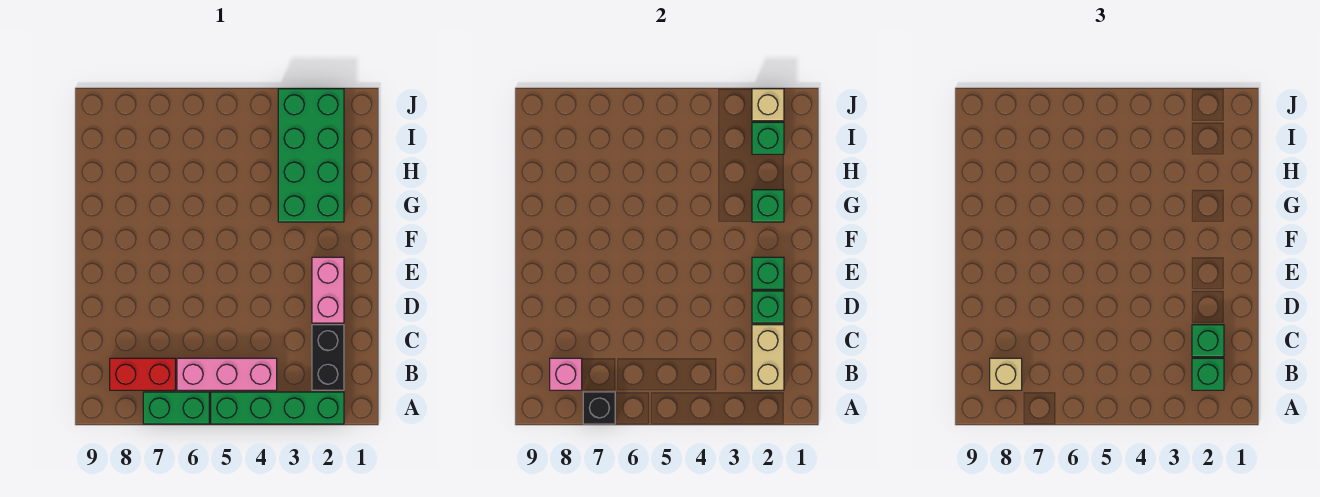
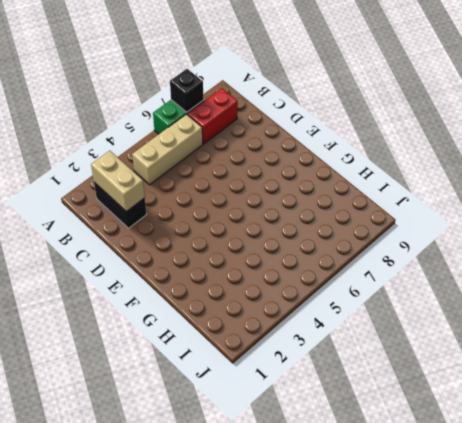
tan brick B4:B6 level 1 -> pink brick B4:B6 level 1
none -> green brick A2:A5 level 1
none -> pink brick D2:E2 level 1
none -> green brick G2:J3 level 1

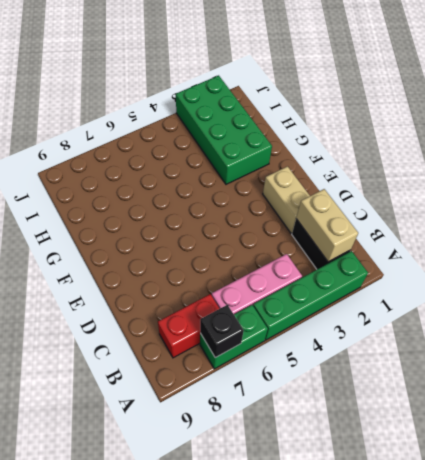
tan brick D2:E2 level 1 -> pink brick D2:E2 level 1
none -> pink brick B8 level 2
none -> green brick D2 level 2
none -> green brick E2 level 2

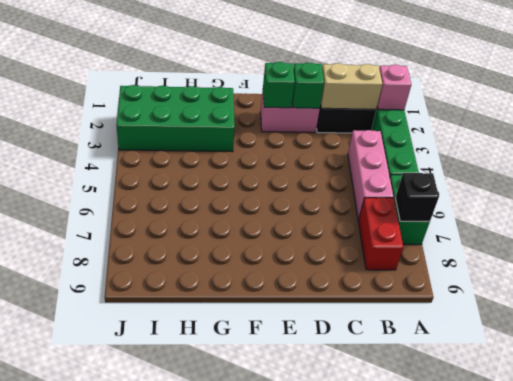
pink brick A2 level 2 -> pink brick B8 level 2
none -> green brick G2 level 2
none -> green brick I2 level 2
none -> tan brick J2 level 2

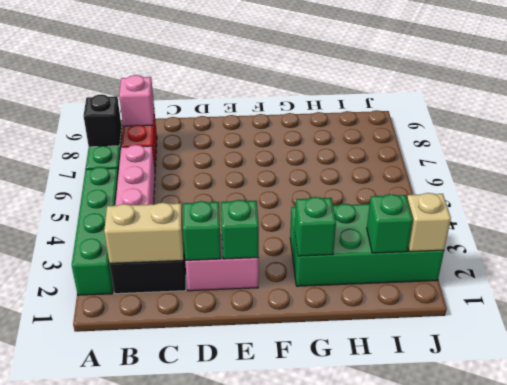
none -> green brick B2 level 3
none -> tan brick B8 level 3
none -> green brick C2 level 3

